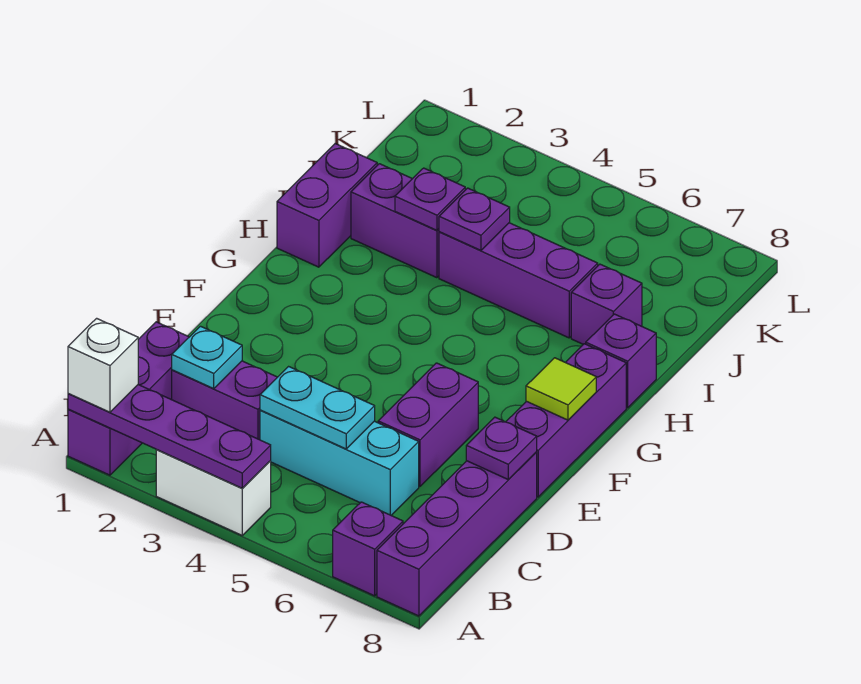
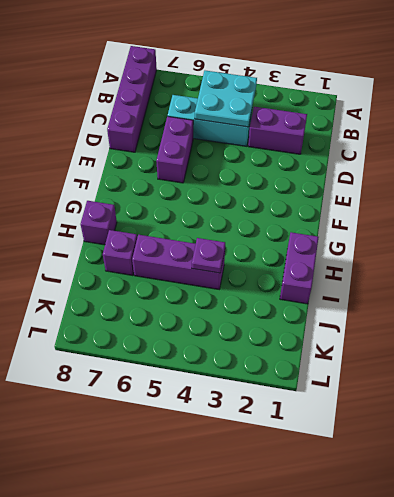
cyan plate B4:C5 level 2 -> cyan plate C4:C5 level 2
none -> purple brick A1:C1 level 1
none -> white brick A3:A4 level 1
none -> purple brick A7 level 1

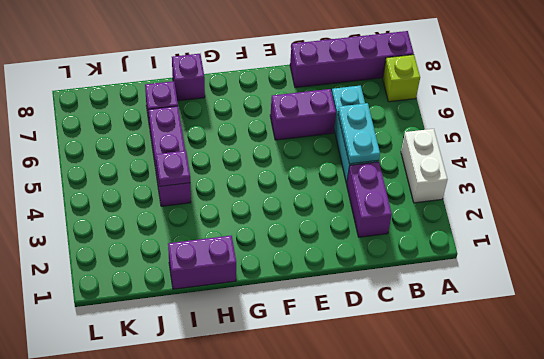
lime brick A7 level 1 -> purple brick A7 level 1
none -> purple brick A1:C1 level 1
none -> purple brick E8:G8 level 1
none -> purple brick I2:I3 level 1

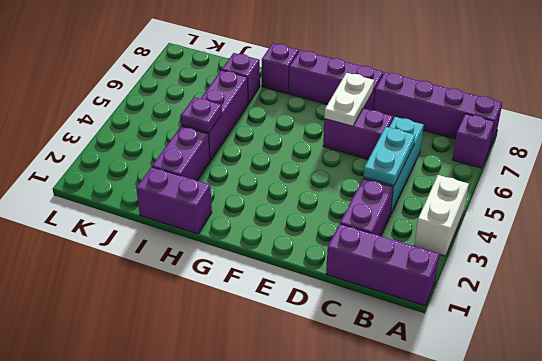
white plate E6:E7 level 2 -> none
none -> purple plate A1:A4 level 2
none -> cyan plate C2 level 2
none -> purple plate D8 level 2

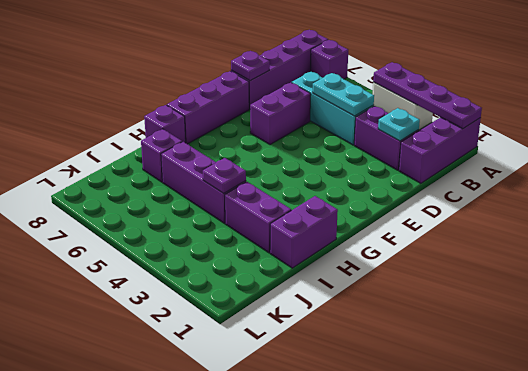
none -> lime tile F8 level 2
none -> purple plate I3 level 2
none -> white brick A1 level 3

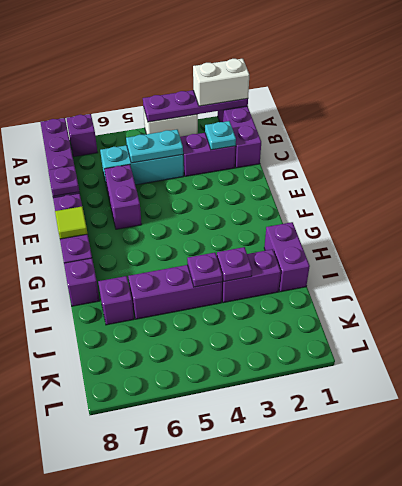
white brick A1:A2 level 3 -> white brick A1 level 3

